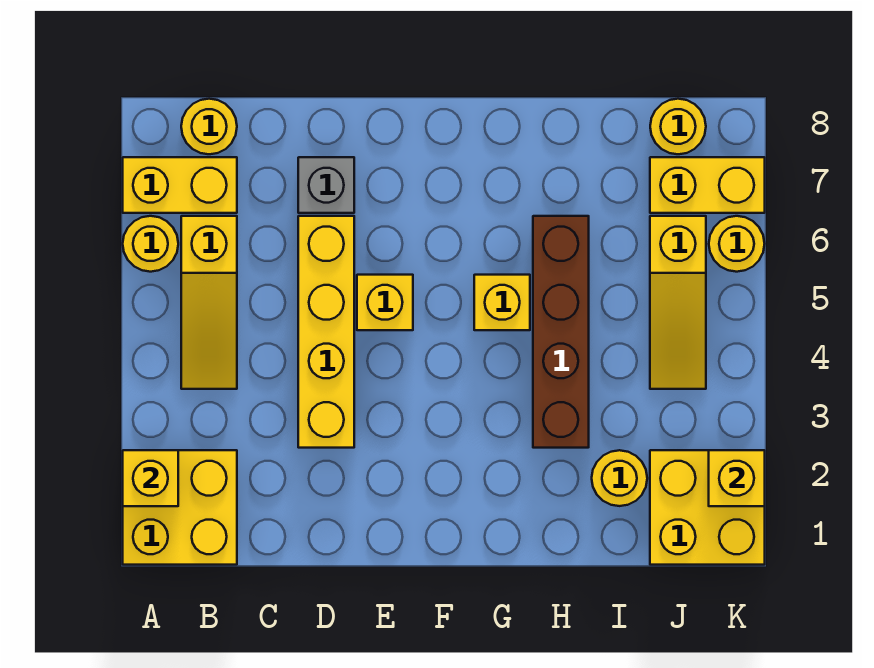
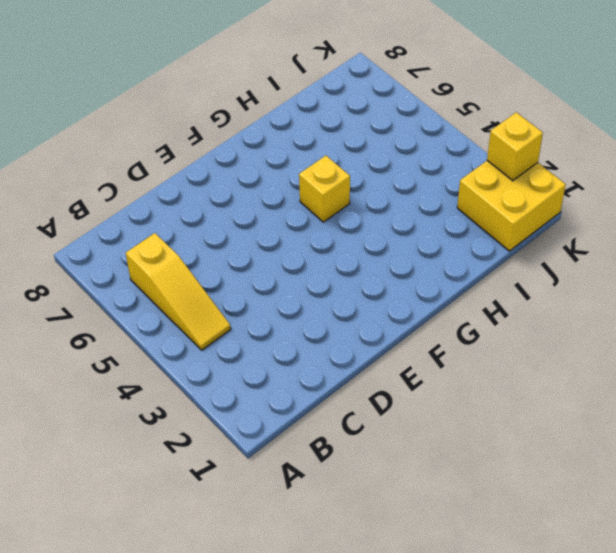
none -> yellow brick A1:B2 level 1
none -> yellow round brick A6 level 1
none -> yellow brick A7:B7 level 1

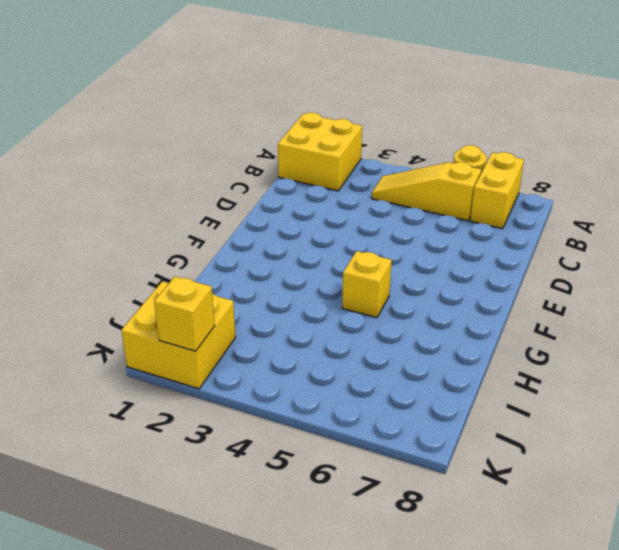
none -> yellow round brick B8 level 1
none -> yellow brick D3:D6 level 1
none -> grey brick D7 level 1

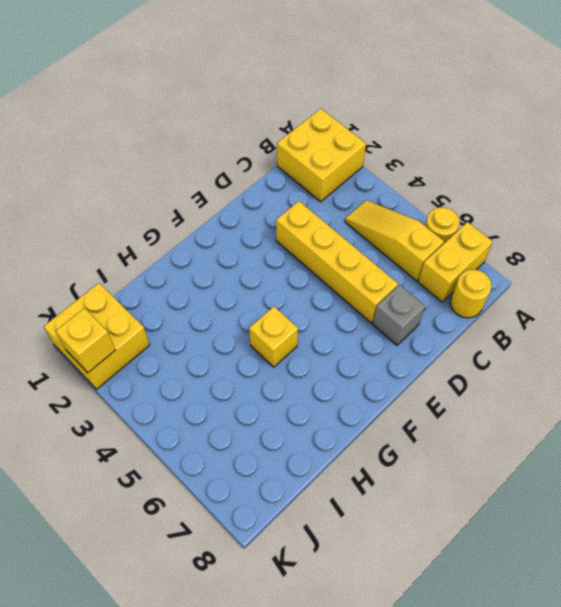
none -> yellow brick E5 level 1
none -> brown brick H3:H6 level 1
none -> yellow round brick I2 level 1

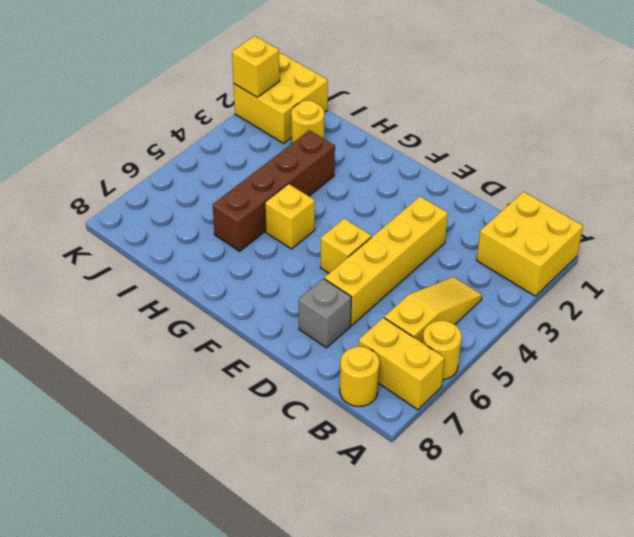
none -> yellow slope J4:J6 level 1 top 6
none -> yellow brick J7:K7 level 1
none -> yellow round brick J8 level 1

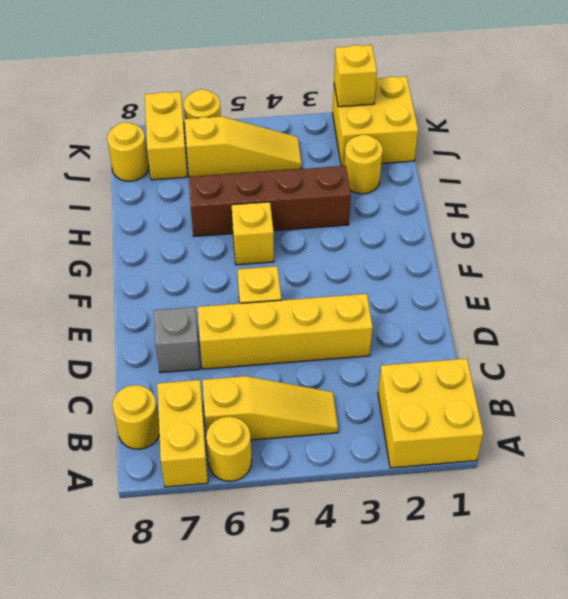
none -> yellow brick A2 level 2

